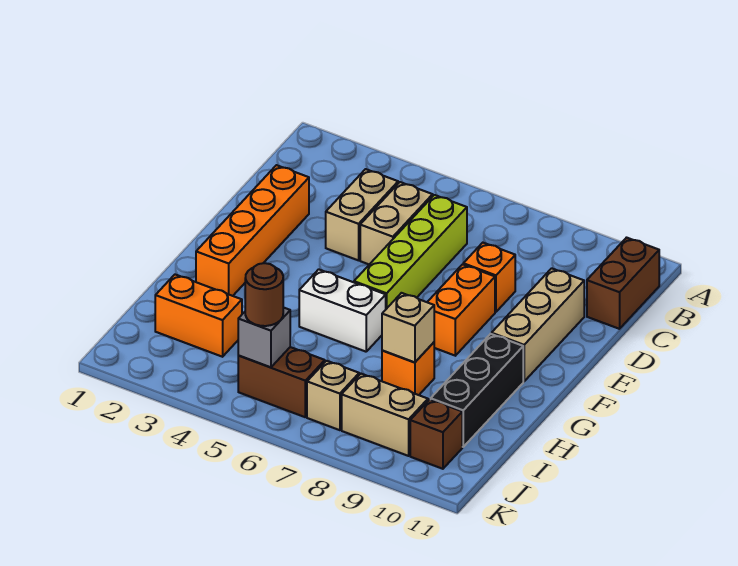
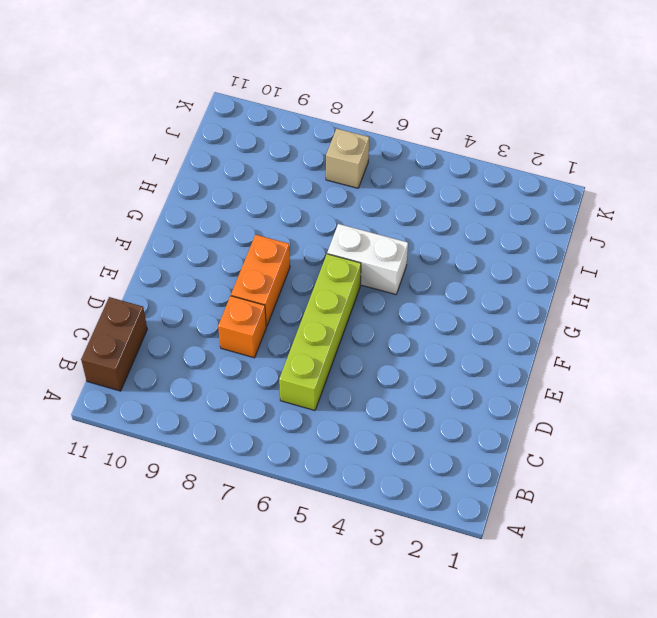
none -> tan brick C4:D4 level 1
none -> tan brick C5:D5 level 1
none -> orange brick D2:G2 level 1

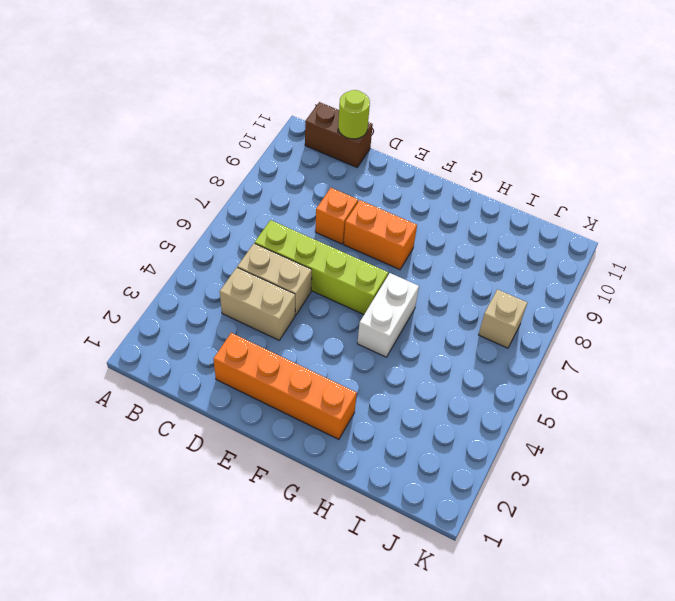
lime round brick C11 level 2 -> none
none -> tan brick D10:F10 level 1
none -> black brick G10:I10 level 1
none -> orange brick H8 level 1

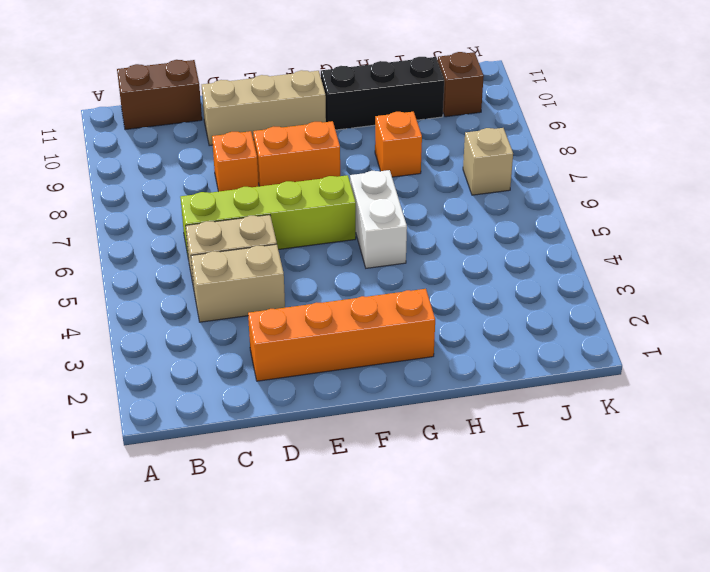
none -> orange brick I2:I3 level 1
none -> brown brick J5:J6 level 1
none -> tan brick J8:J9 level 1

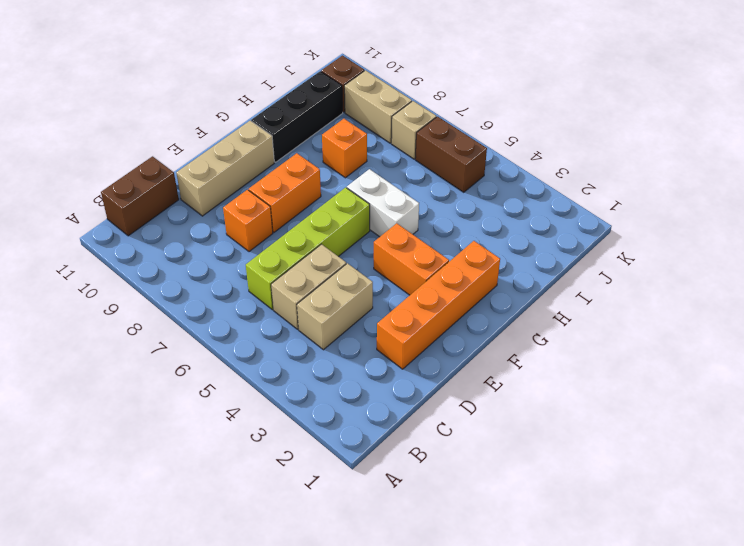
orange brick F3:F4 level 1 -> orange brick I2:I3 level 1
none -> tan brick H8 level 2
none -> grey brick J5 level 2
none -> brown round brick J5 level 3

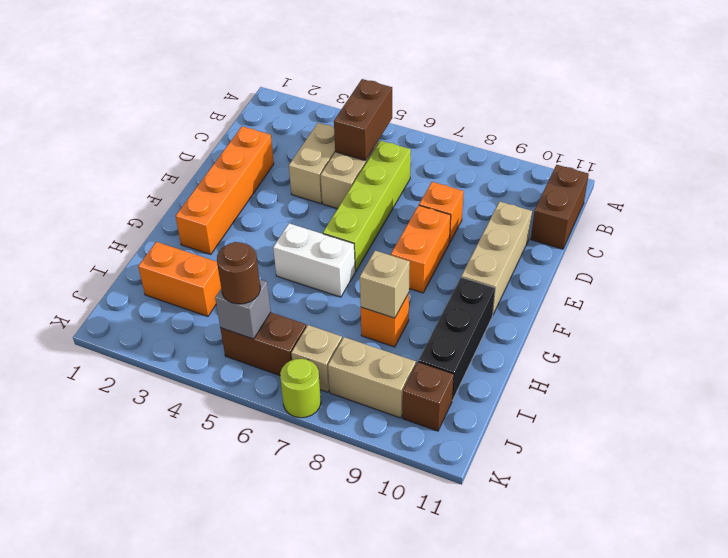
brown brick B5:C5 level 2 -> none
lime round brick K7 level 1 -> none

